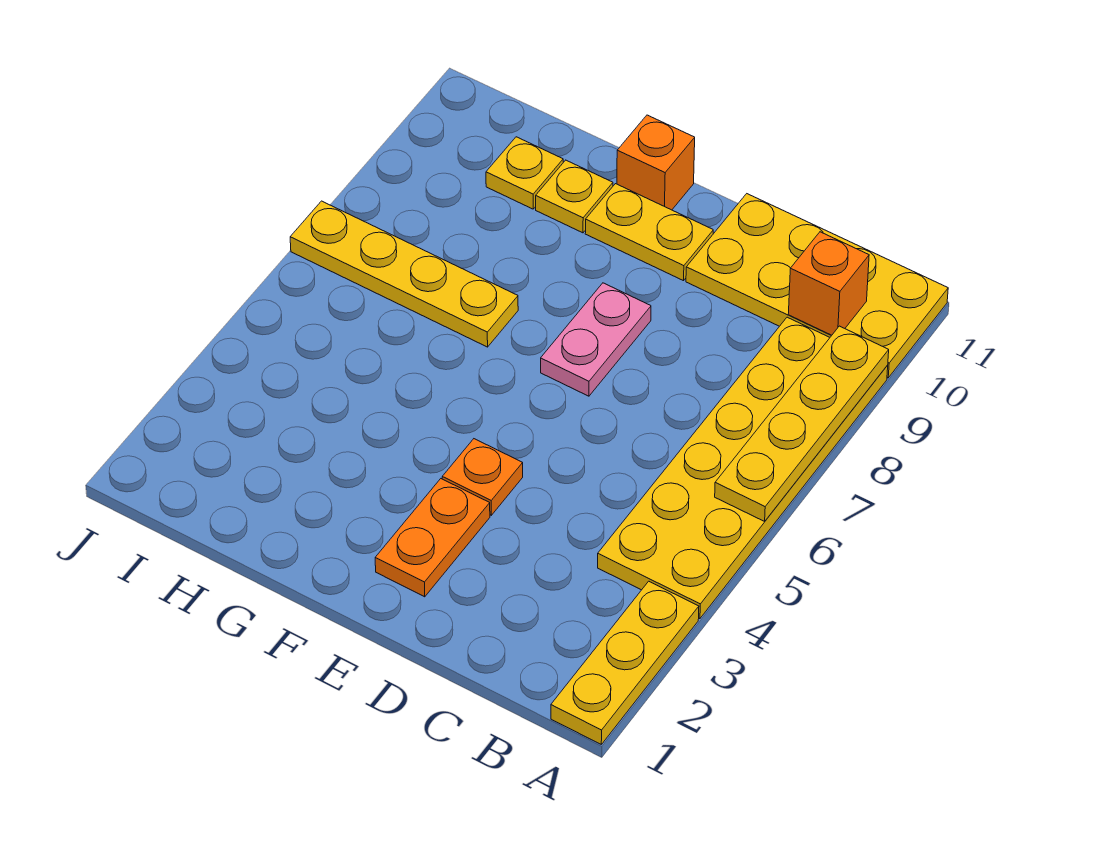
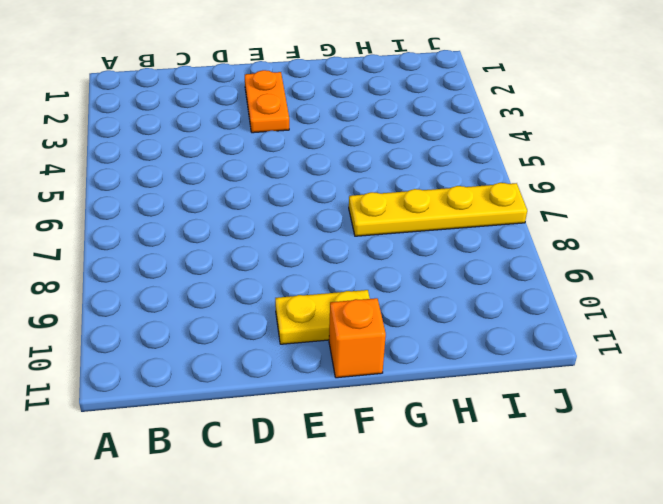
none -> yellow plate A1:A3 level 1
none -> yellow plate A4:B9 level 1
none -> yellow plate A10:D11 level 1

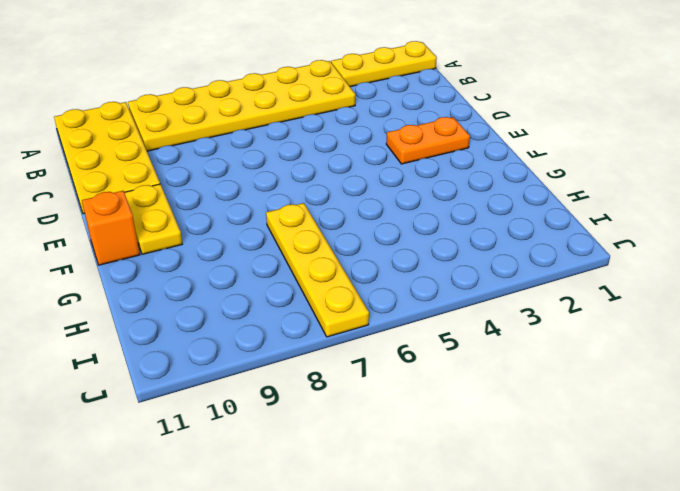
none -> orange plate E4 level 1
none -> pink plate E7:E8 level 1
none -> yellow plate G10 level 1

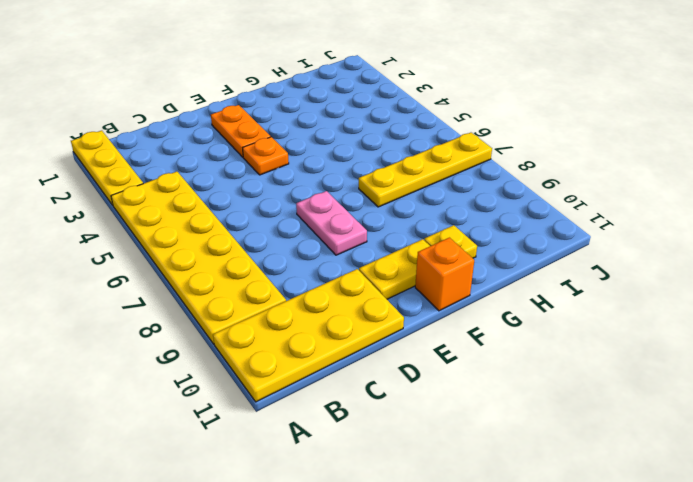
none -> yellow plate H10 level 1
none -> yellow plate A6:A9 level 2
none -> orange brick B10 level 2

